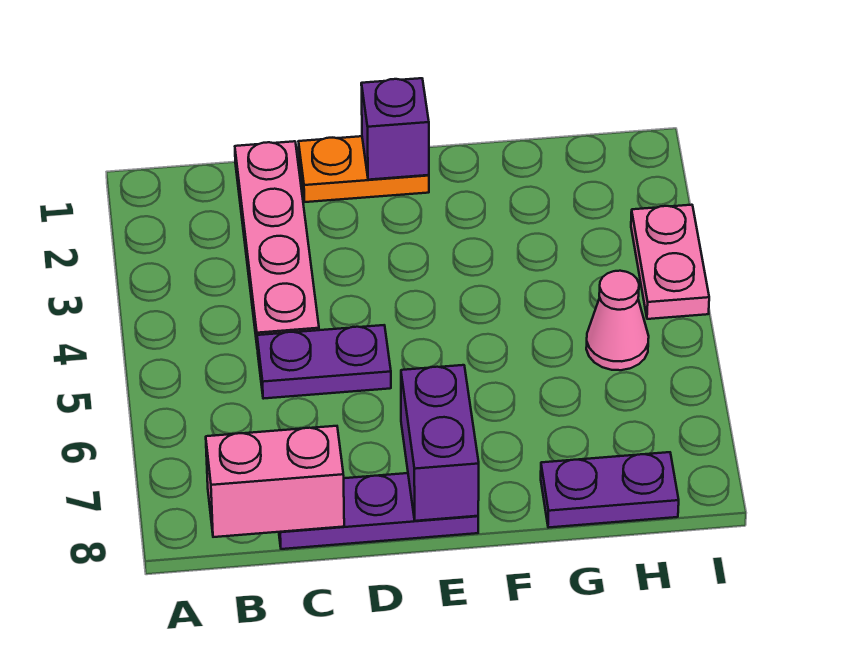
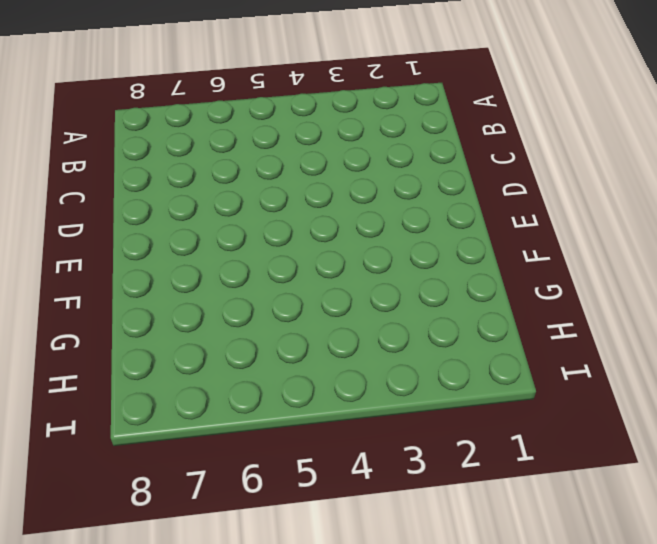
none -> pink plate C1:C4 level 1
none -> purple plate C5:D5 level 1

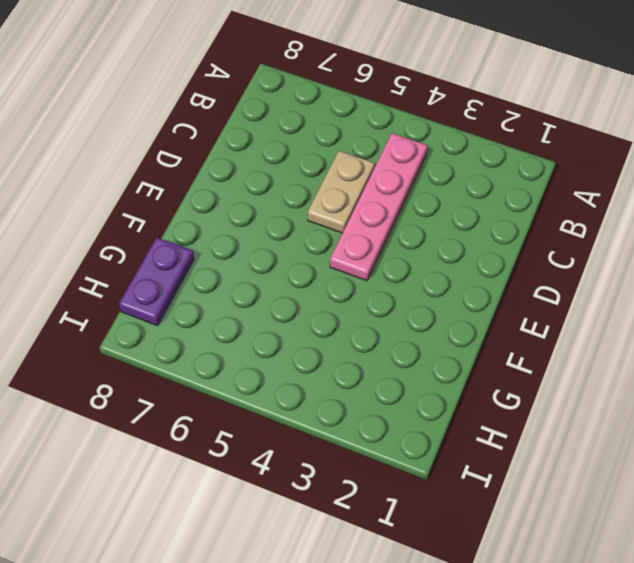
pink plate B4:E4 level 1 -> pink plate C1:C4 level 1
tan plate C5:D5 level 1 -> purple plate C5:D5 level 1
none -> purple plate C8:E8 level 1
none -> orange plate D1:E1 level 1

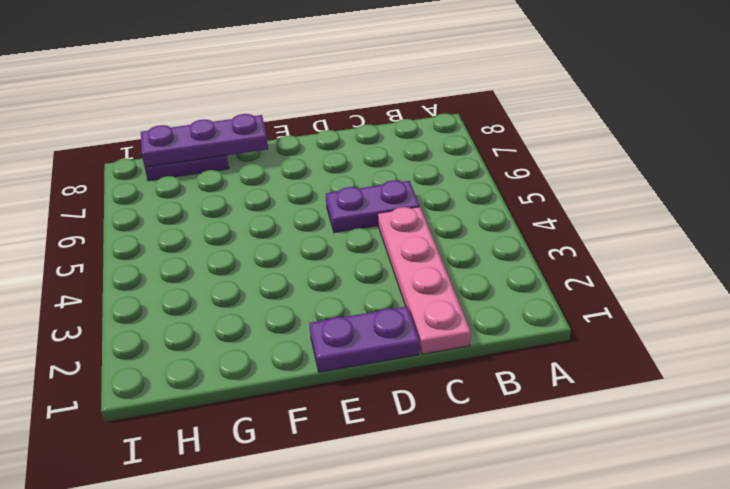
purple plate D1:E1 level 1 -> orange plate D1:E1 level 1
purple plate F8:H8 level 2 -> purple plate C8:E8 level 1
none -> pink cone H5 level 1
none -> pink plate I3:I4 level 1

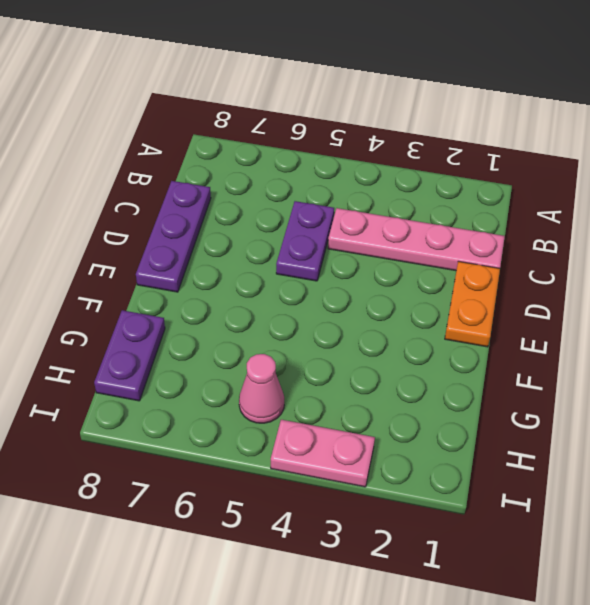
none -> pink brick B8:C8 level 2
none -> purple brick E1 level 2

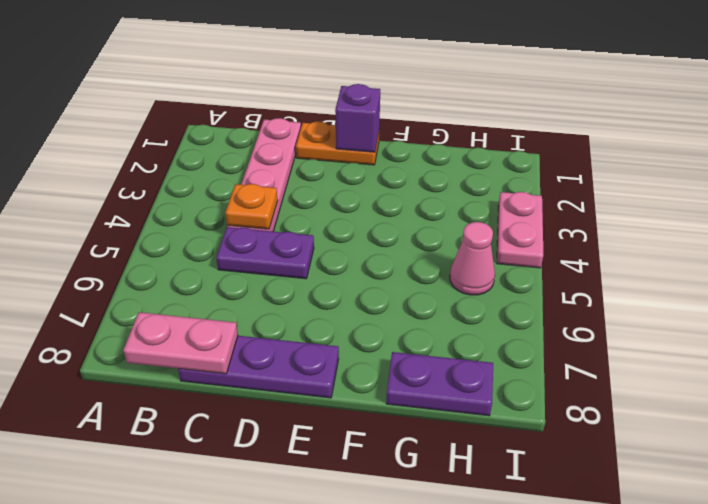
pink plate B8:C8 level 2 -> pink brick B8:C8 level 2
orange plate C4 level 2 -> none
none -> purple brick E7:E8 level 2

